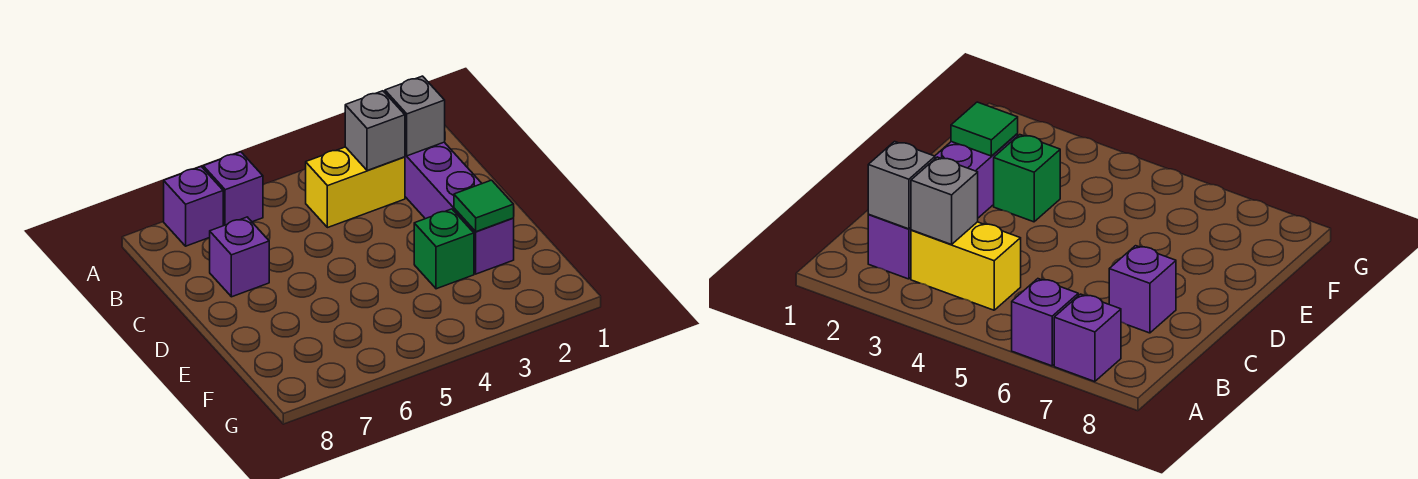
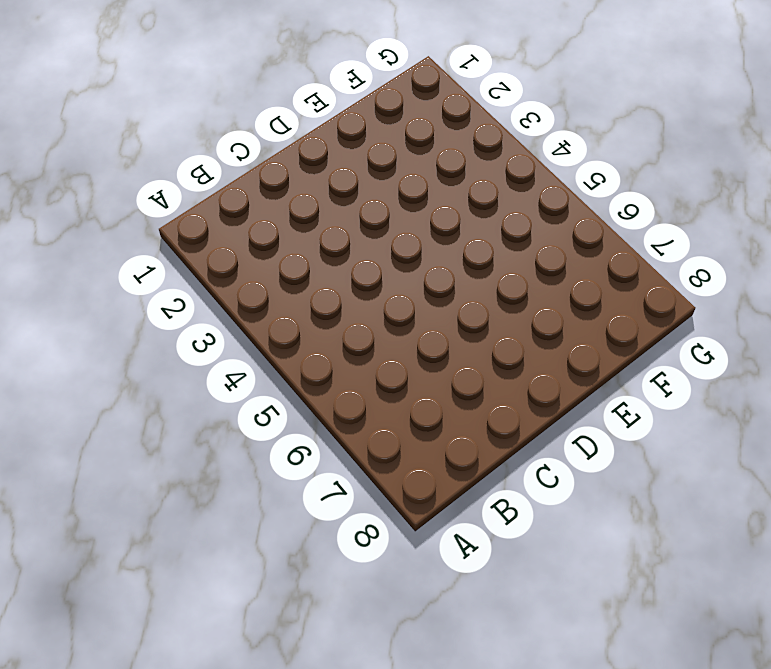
none -> purple brick A6 level 1
none -> purple brick A7 level 1

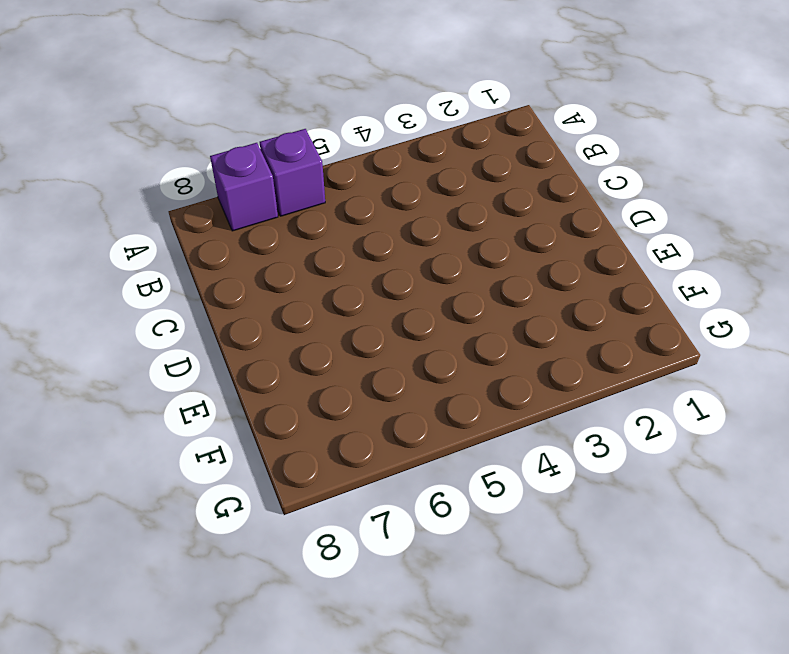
none -> purple brick B2:E2 level 1
none -> yellow brick B3:B4 level 1

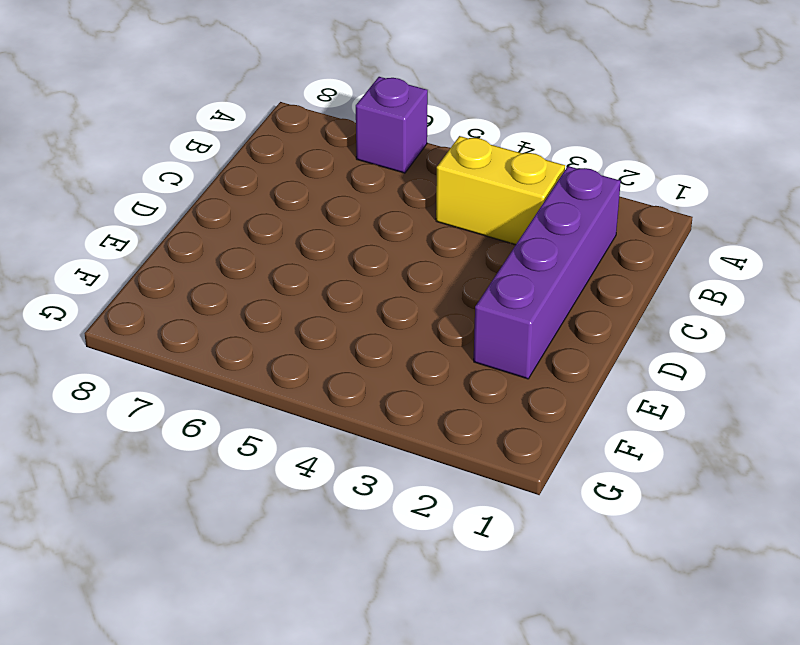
none -> purple brick A7 level 1
none -> purple brick C7 level 1

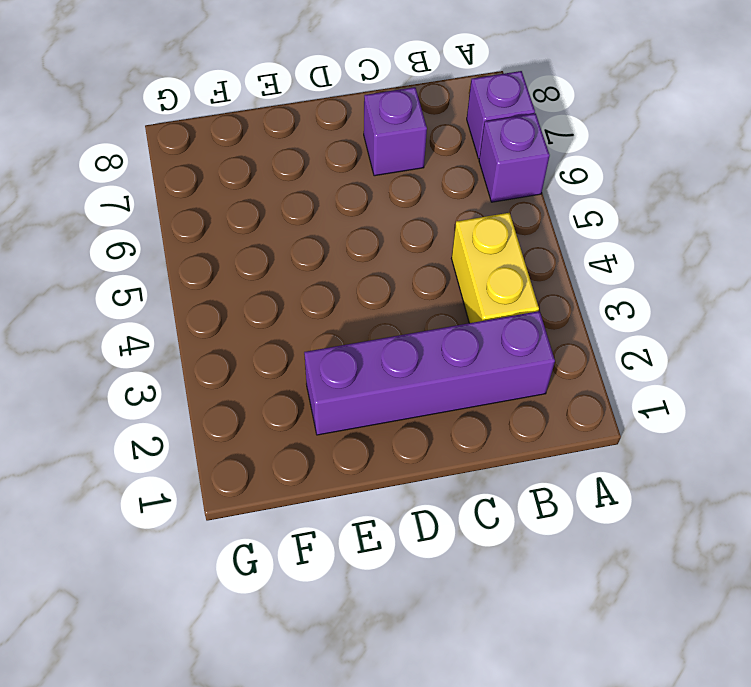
none -> green brick E3 level 1
none -> grey brick B2 level 2

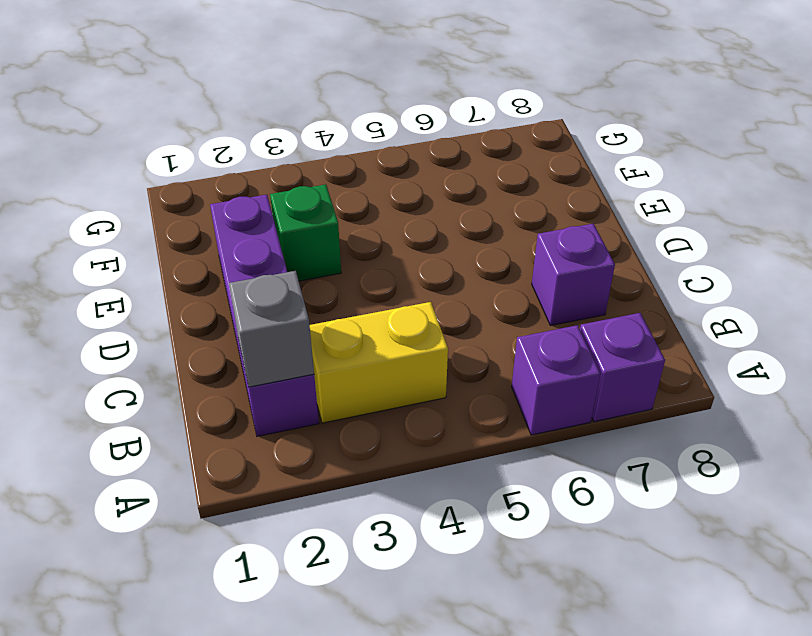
none -> grey brick B3 level 2
none -> green tile E2 level 2

